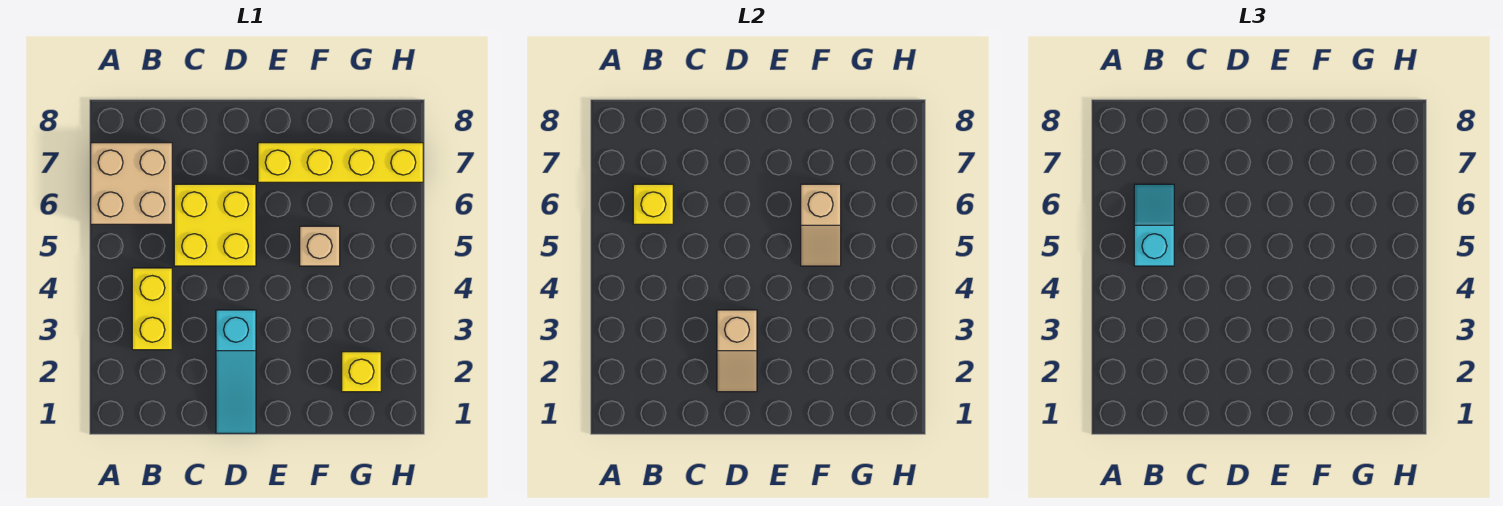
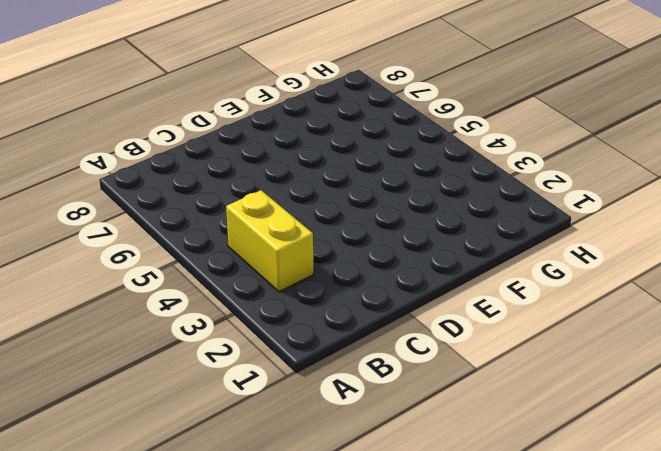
none -> tan brick A6:B7 level 1
none -> yellow brick C5:D6 level 1

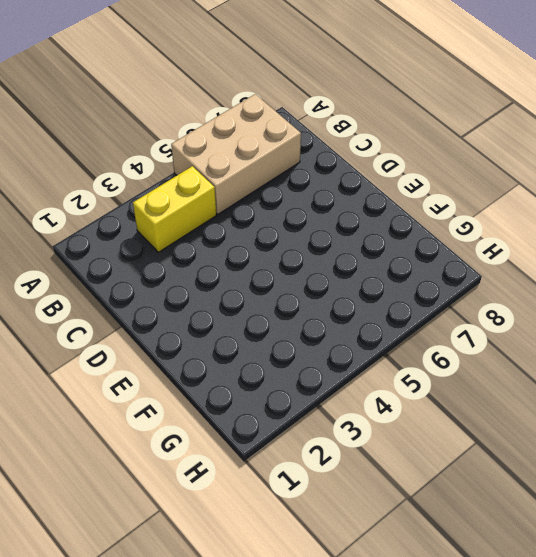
tan brick A5:B7 level 1 -> tan brick A6:B7 level 1
none -> yellow brick C5:D6 level 1
none -> cyan slope D1:D3 level 1 top 3

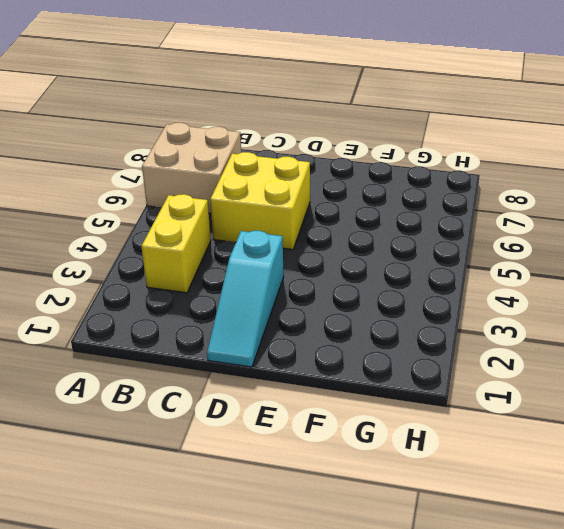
none -> yellow brick E7:H7 level 1
none -> tan brick F5 level 1

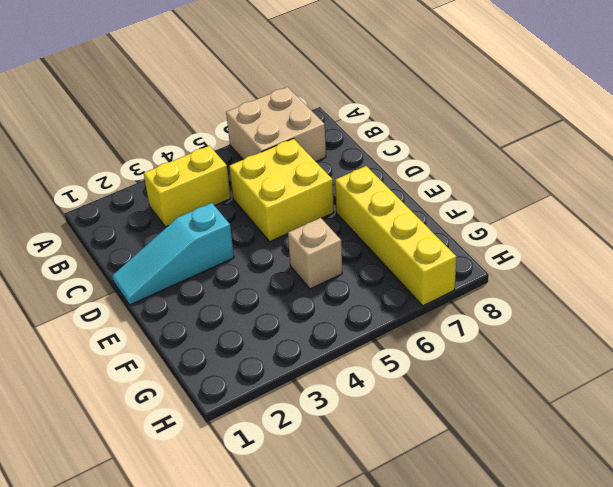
none -> yellow brick G2 level 1
none -> yellow brick B6 level 2

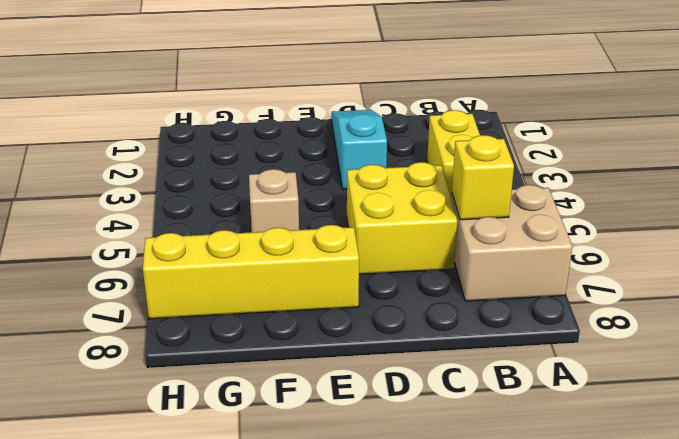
none -> yellow brick G2 level 1
none -> tan slope D2:D3 level 2 top 3

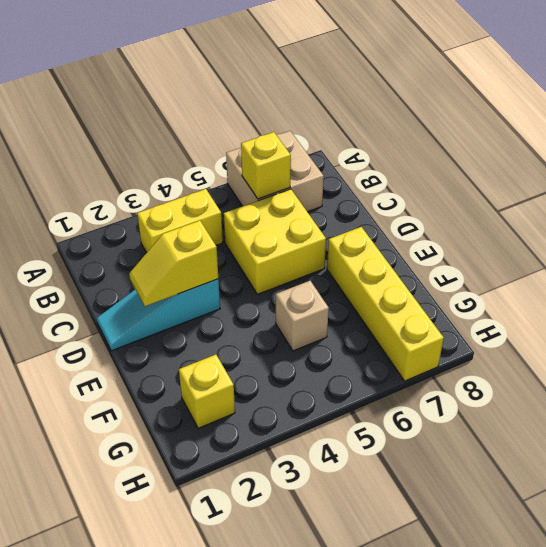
yellow slope D2:D3 level 2 top 3 -> tan slope D2:D3 level 2 top 3
none -> tan slope F5:F6 level 2 top 6
none -> cyan slope B5:B6 level 3 top 5

